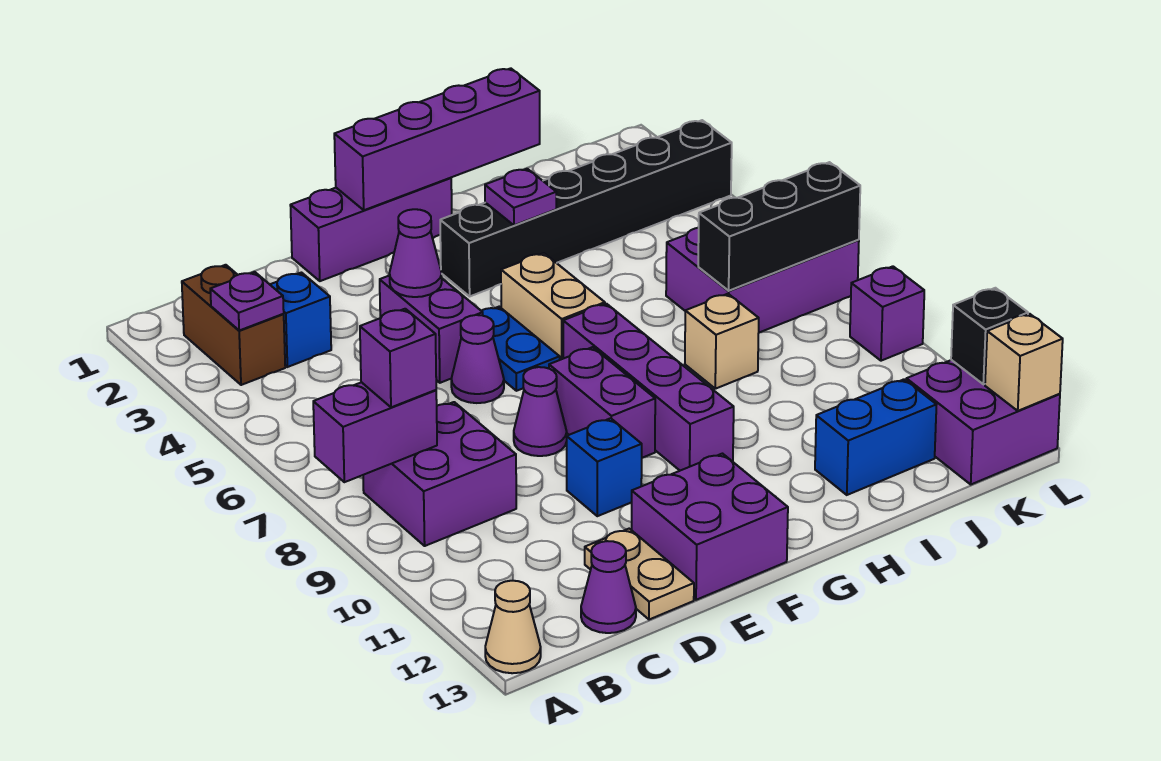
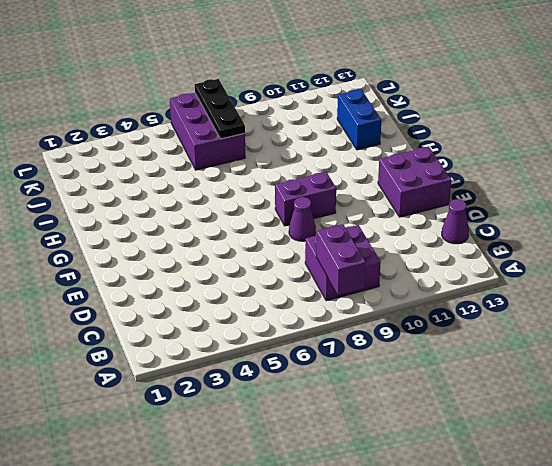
black plate J7:L7 level 2 -> black brick J7:L7 level 2
none -> tan cone A13 level 1
none -> brown brick B2:B3 level 1
none -> blue brick C3 level 1
none -> tan plate D12:D13 level 1

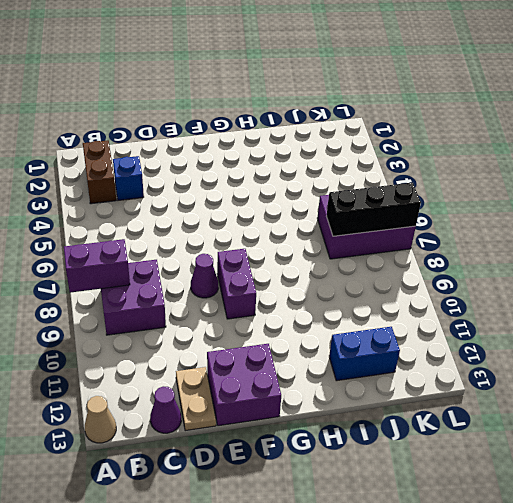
none -> purple brick E1:G1 level 1
none -> purple brick E4:E5 level 1
none -> purple cone E6 level 1
none -> blue brick E10 level 1

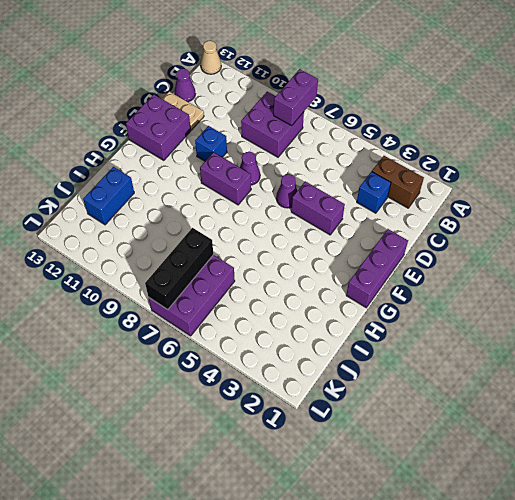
none -> blue plate F5:F6 level 1
none -> black brick G3:L3 level 1
none -> tan brick G5:G6 level 1
none -> purple brick G7:G10 level 1

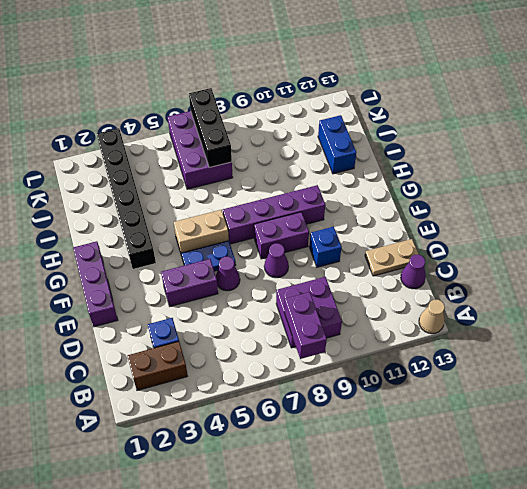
none -> purple brick E12:F13 level 1
none -> tan brick I8 level 1
none -> purple brick K12:L13 level 1
none -> purple brick L9 level 1

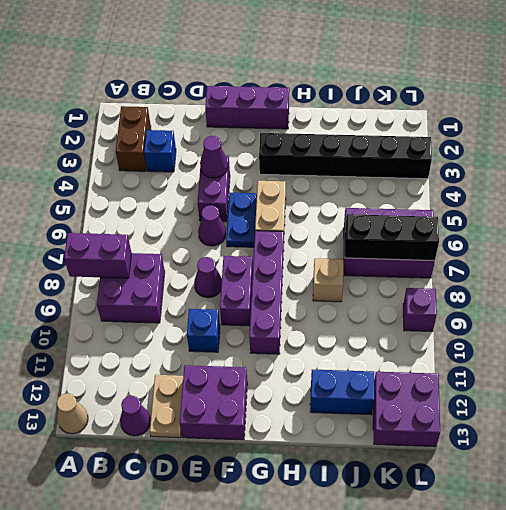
none -> purple plate B3 level 2
none -> purple brick F1:I1 level 2
none -> purple plate H3 level 2
none -> black brick L12 level 2

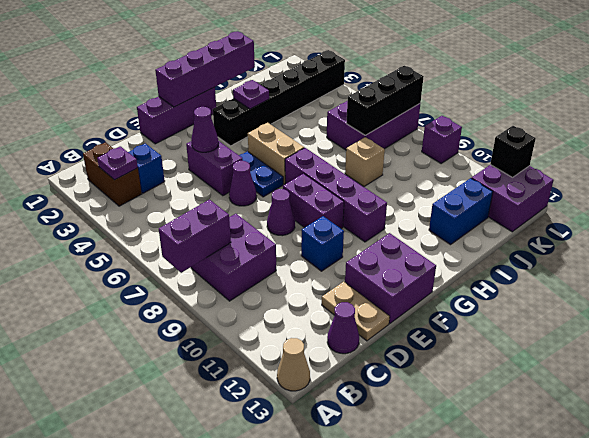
none -> tan brick L13 level 2
none -> purple brick B8 level 3

